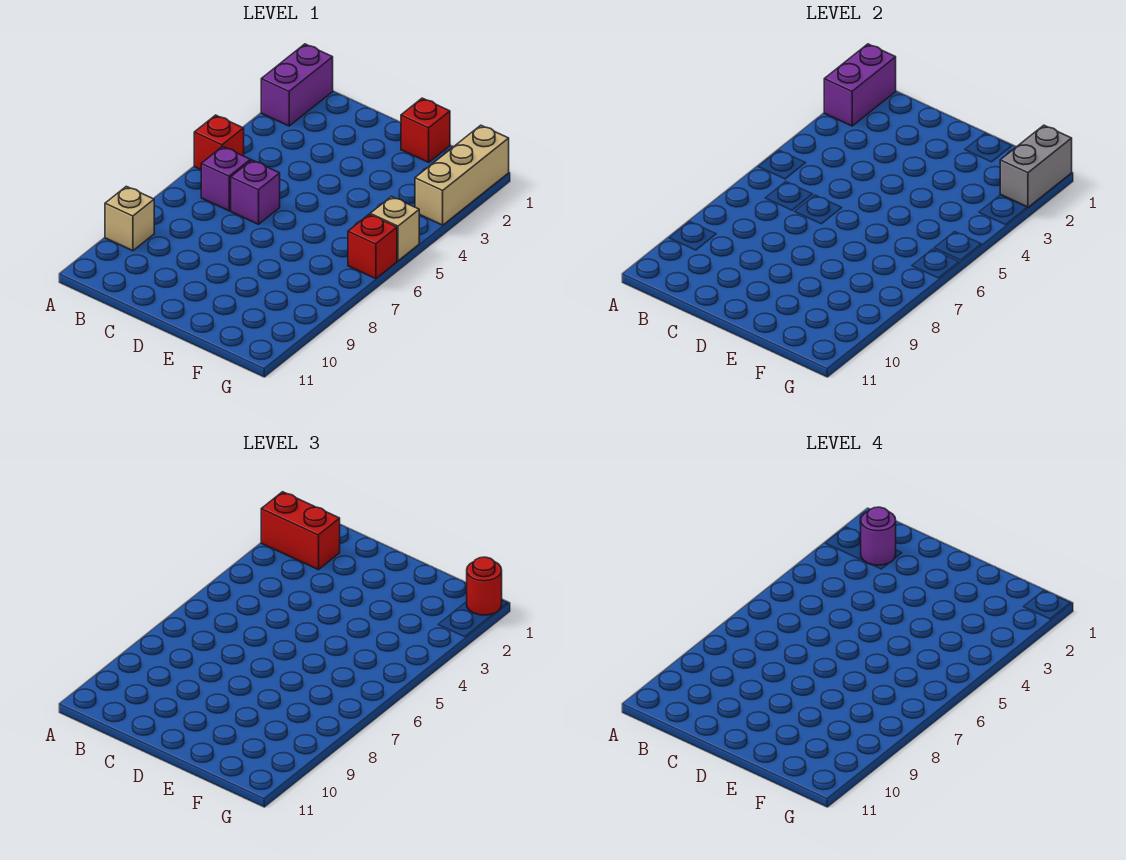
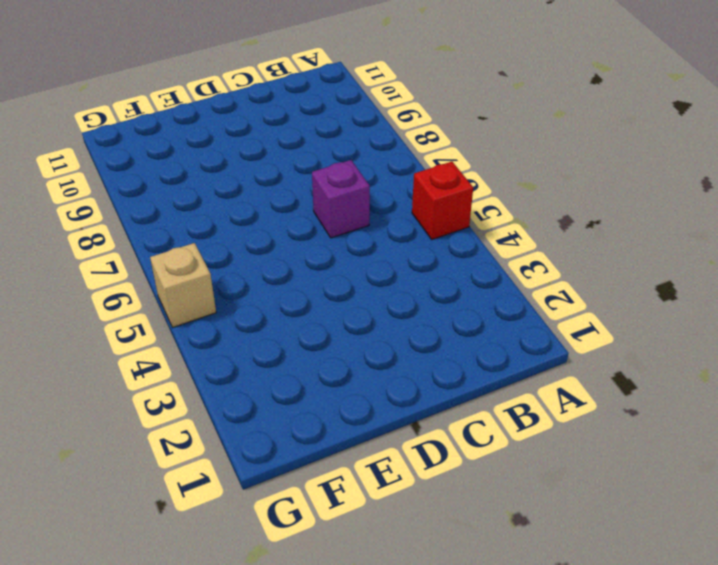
none -> purple brick A1:A2 level 1
none -> tan brick A9 level 1
none -> purple brick B6 level 1

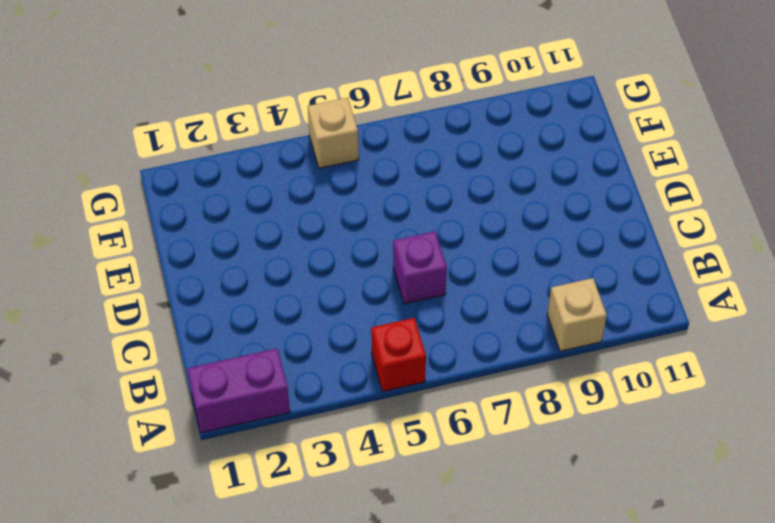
none -> purple brick B6 level 1
none -> red brick E1 level 1
none -> tan brick G1:G3 level 1

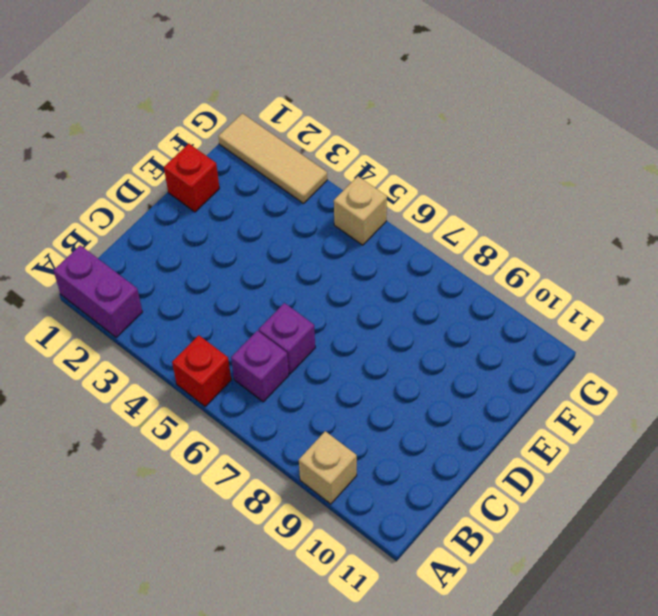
tan tile G1:G3 level 1 -> tan brick G1:G3 level 1
none -> red brick G6 level 1
none -> purple brick A1:A2 level 2
none -> grey brick G1:G2 level 2

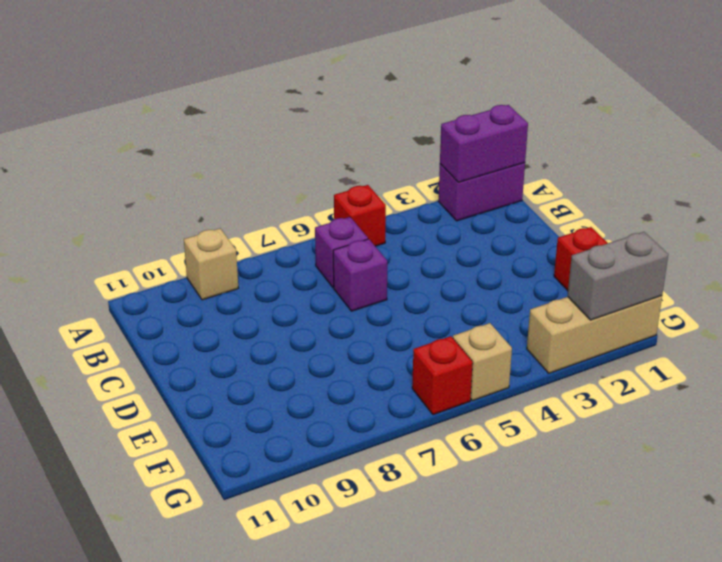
none -> red brick A2:B2 level 3
none -> red round brick G1 level 3
none -> purple round brick B2 level 4

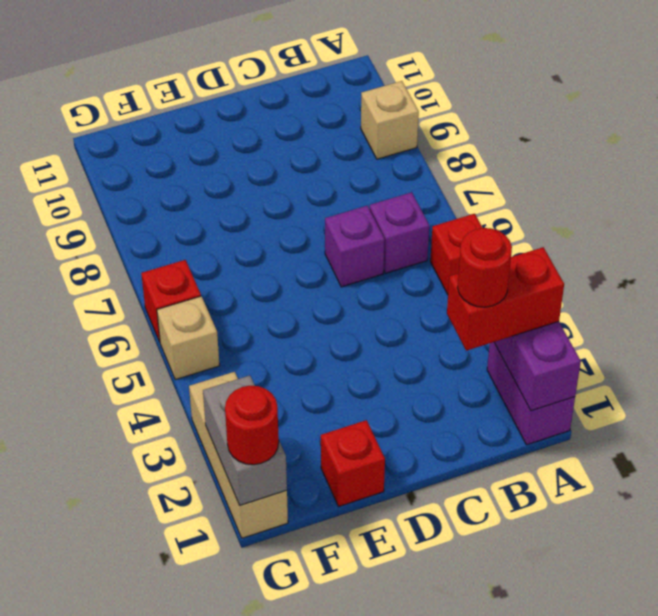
red round brick B2 level 4 -> purple round brick B2 level 4

